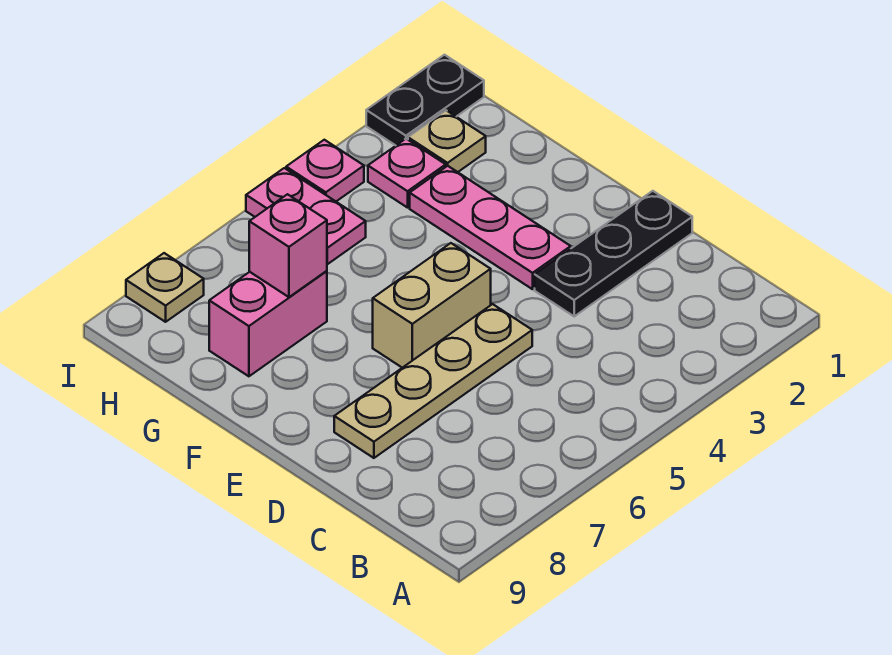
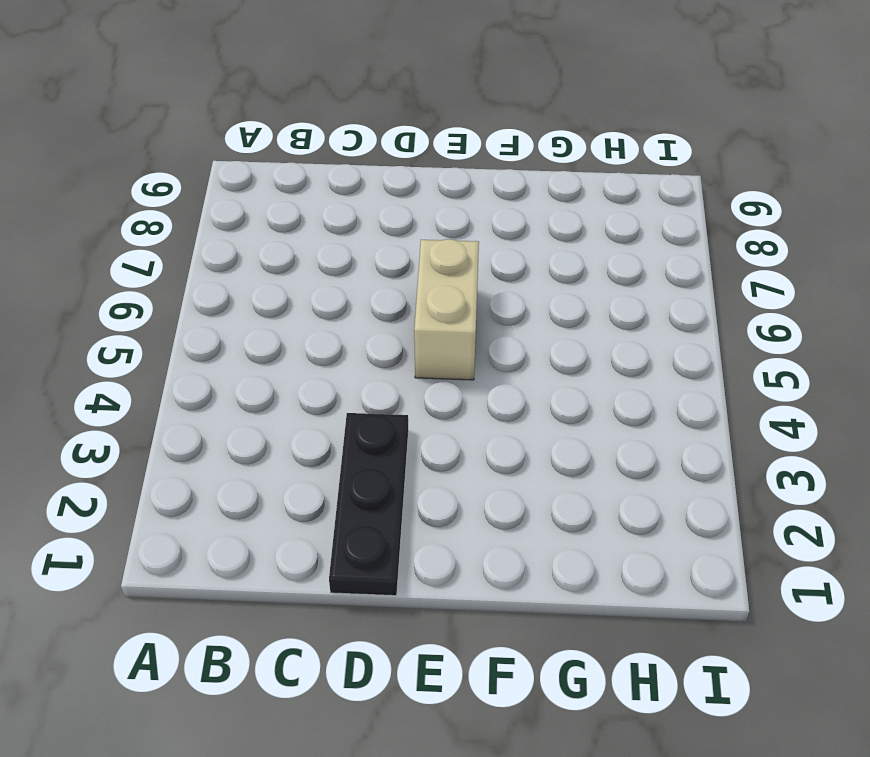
none -> tan plate D5:D8 level 1
none -> pink plate E3:G3 level 1
none -> pink brick G7:G8 level 1

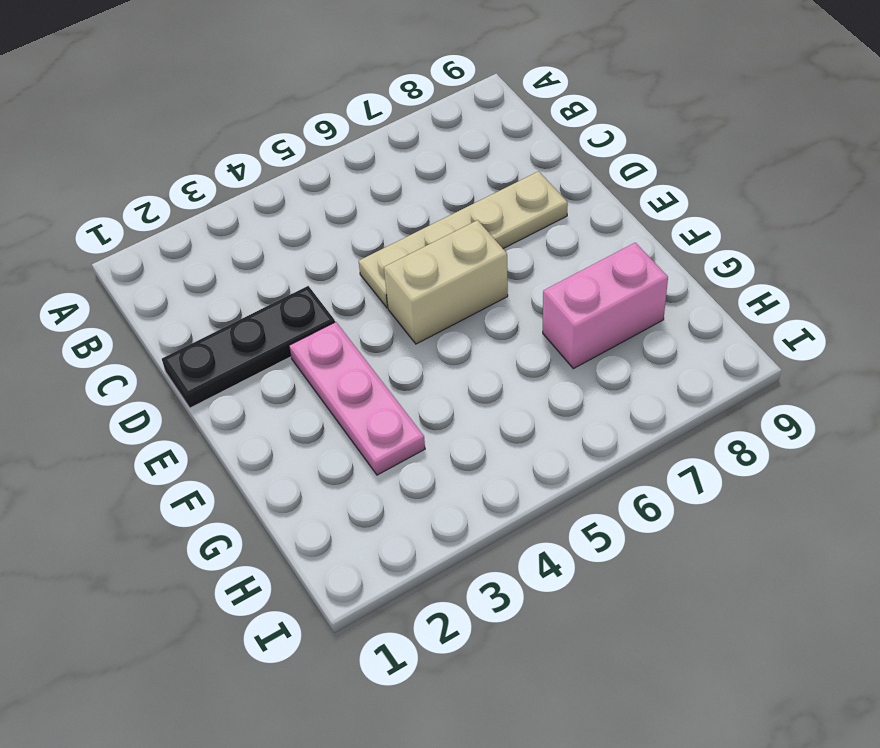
none -> tan plate H2 level 1
none -> pink plate H3 level 1
none -> pink plate H5:I5 level 1

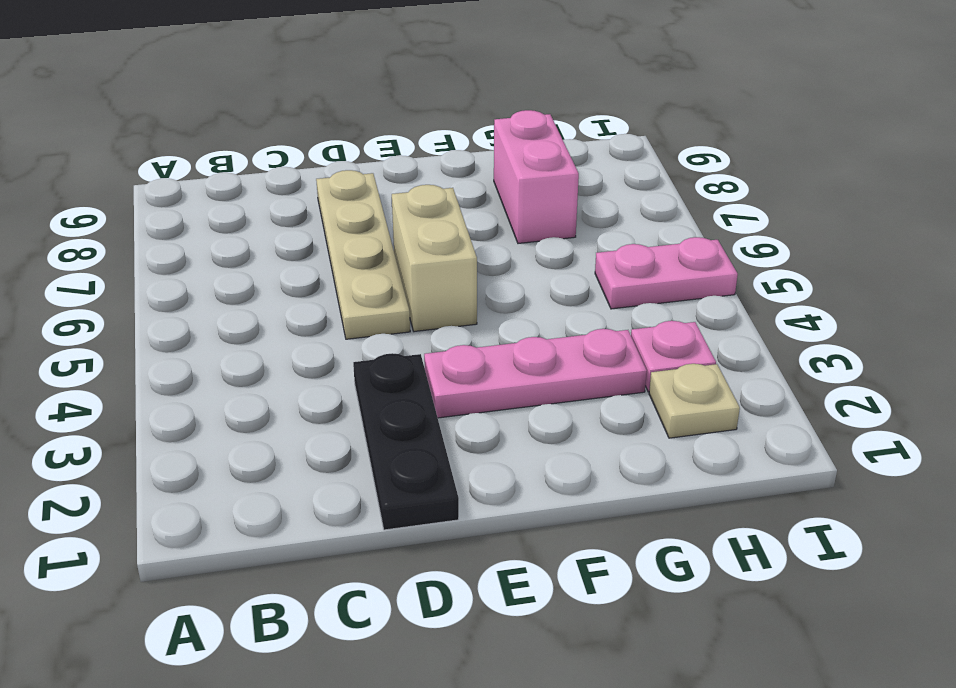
none -> black plate I1:I2 level 1
none -> pink plate I4 level 1
none -> tan plate I8 level 1

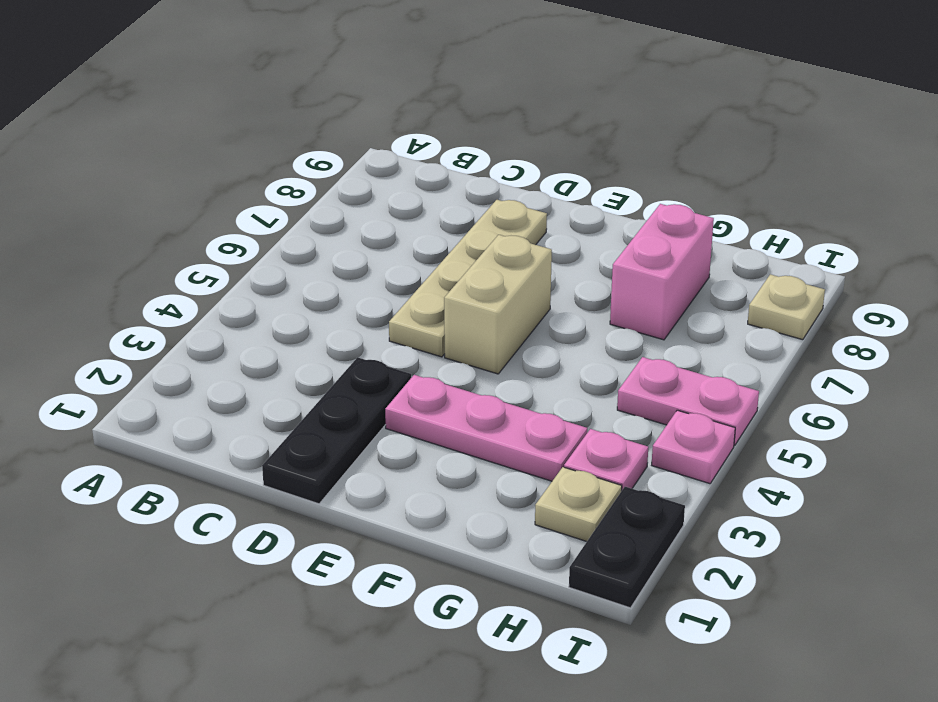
none -> pink brick G7 level 2

